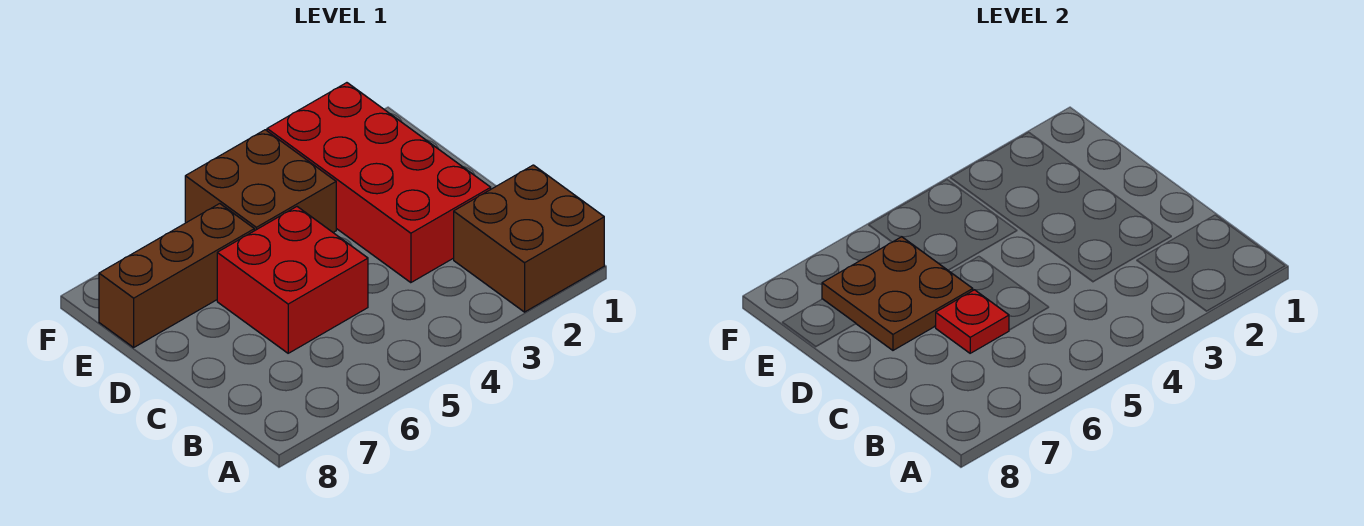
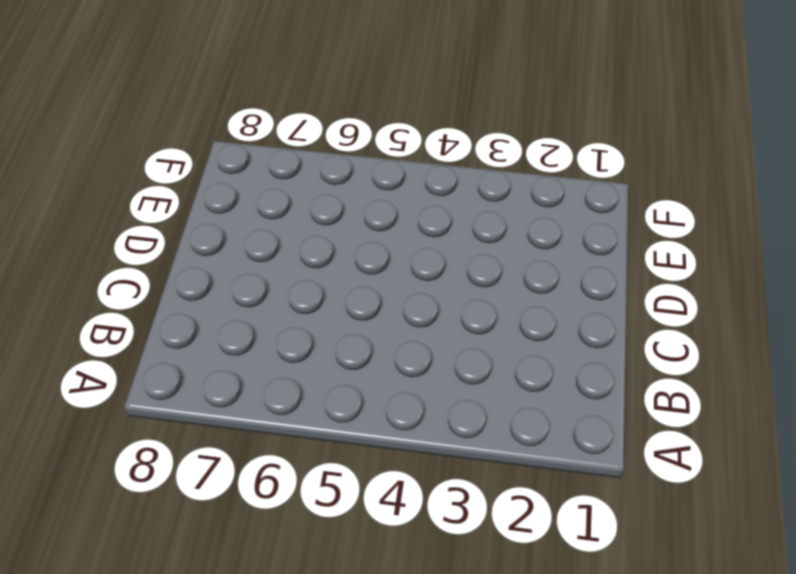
none -> brown brick A1:B2 level 1
none -> red brick C2:F3 level 1

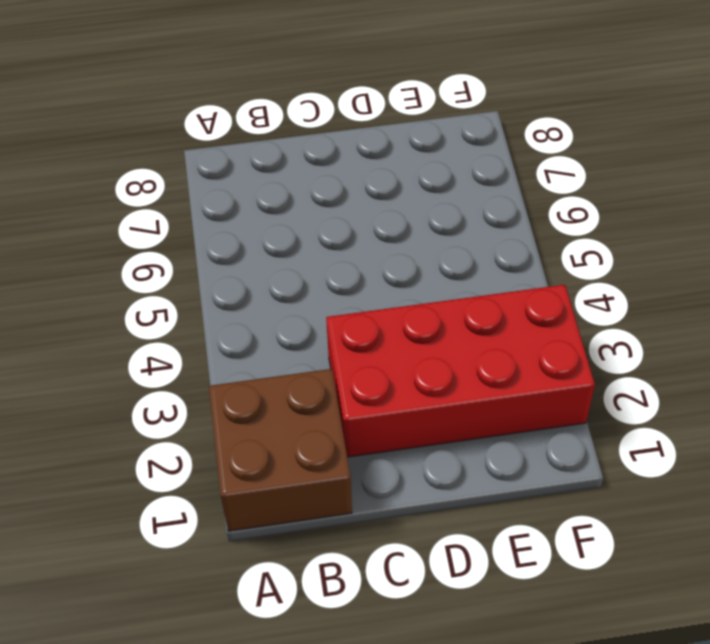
none -> red brick C5:D6 level 1
none -> brown brick E4:F5 level 1

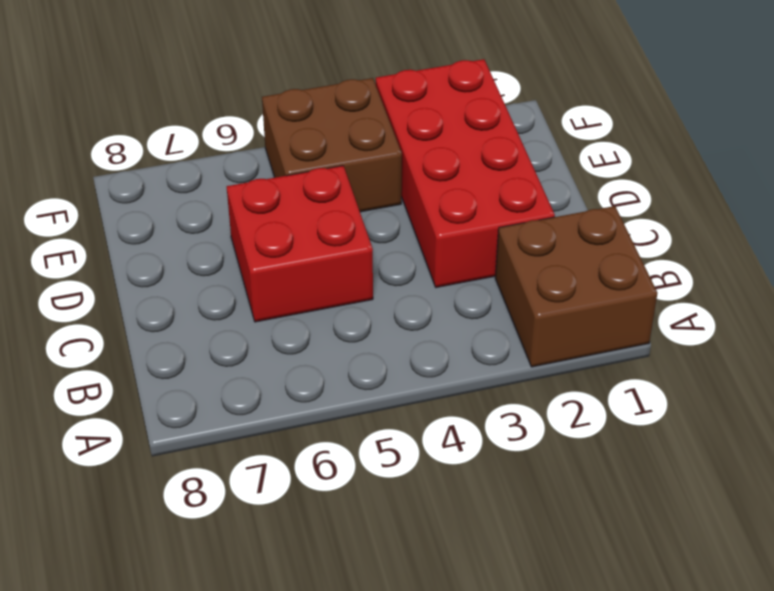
none -> brown brick E6:E8 level 1
none -> red plate C6 level 2

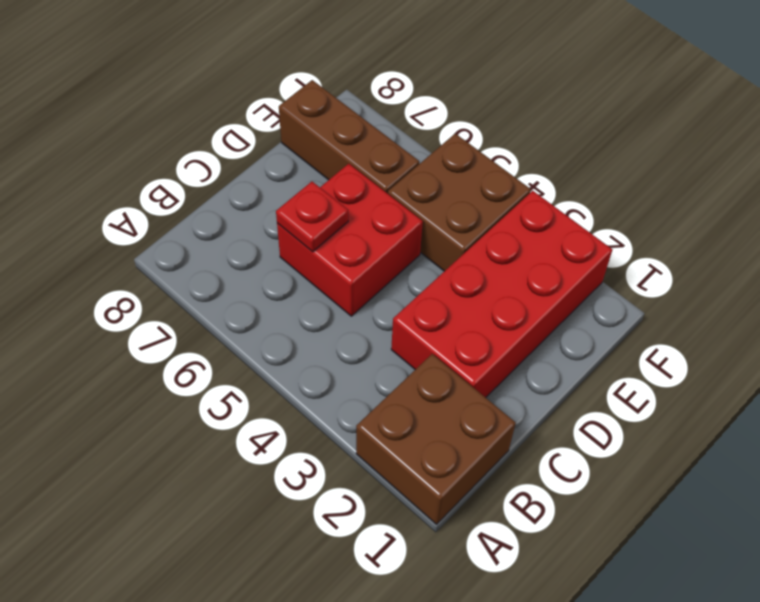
none -> brown plate D6:E7 level 2

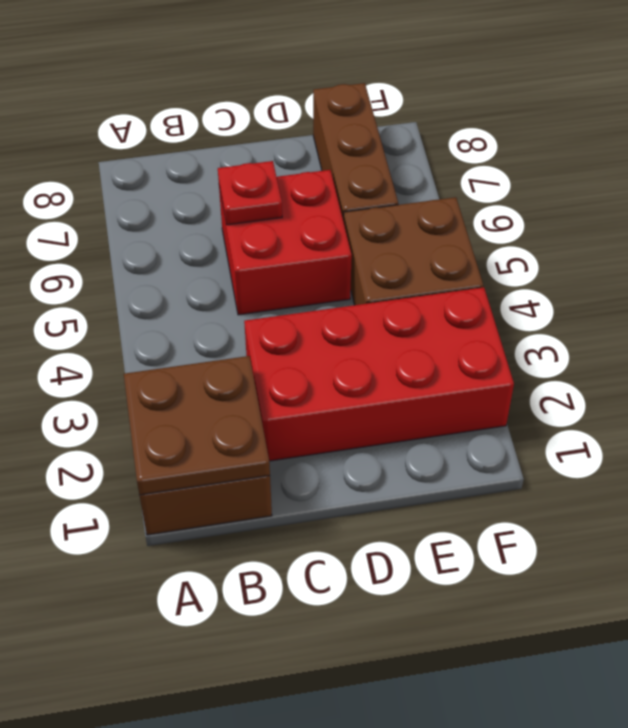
brown plate A1:B2 level 2 -> brown plate D6:E7 level 2

